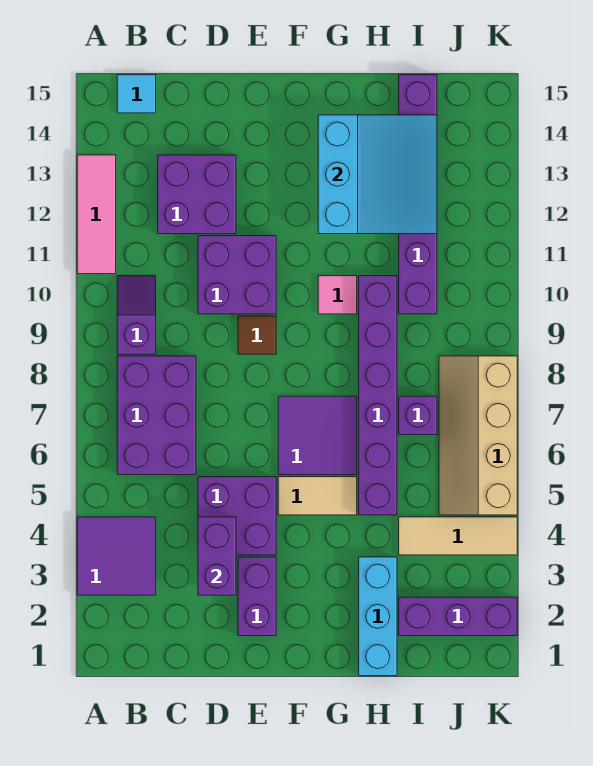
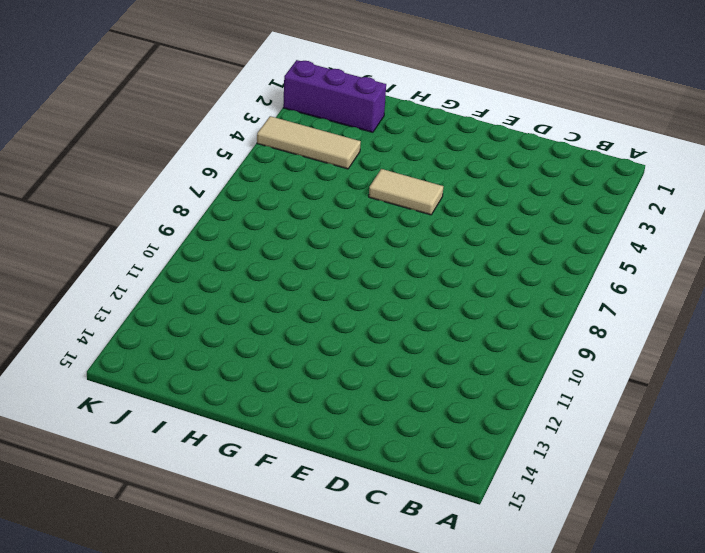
none -> purple tile A3:B4 level 1
none -> pink tile A11:A13 level 1
none -> purple brick B6:C8 level 1

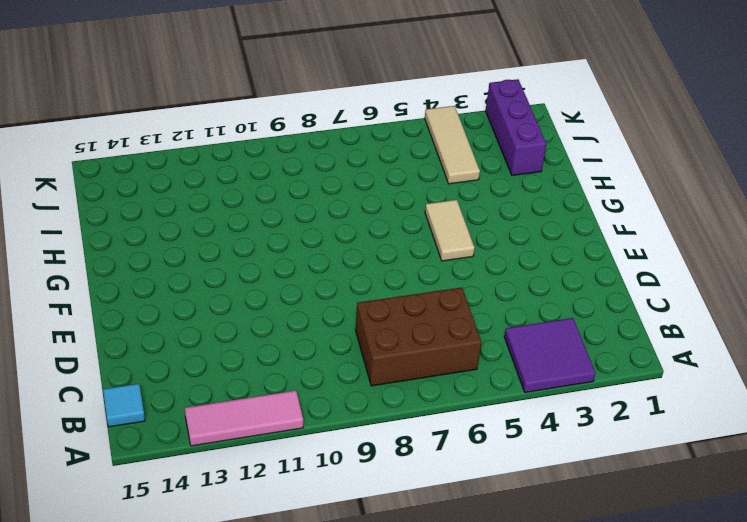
brown brick B6:C8 level 1 -> purple brick B6:C8 level 1
none -> purple slope B9:B10 level 1 top 9
none -> purple brick C12:D13 level 1
none -> purple brick D4:E5 level 1

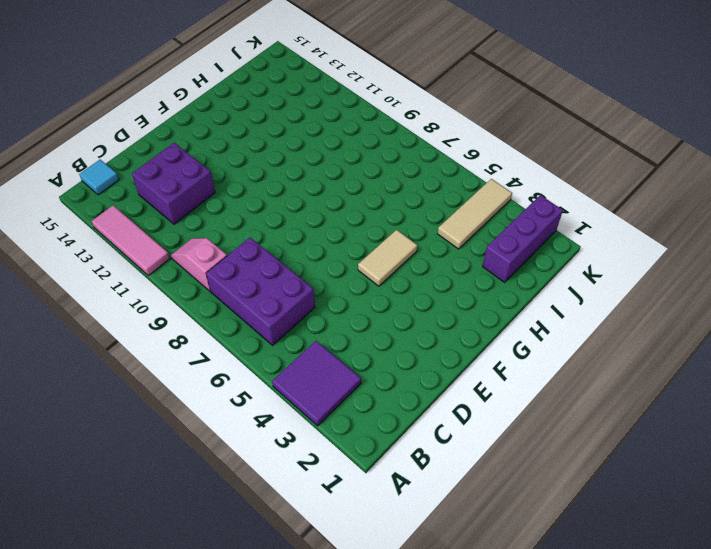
pink slope B9:B10 level 1 top 9 -> purple slope B9:B10 level 1 top 9
none -> purple brick D4:E5 level 1
none -> purple brick D10:E11 level 1
none -> purple brick E2:E3 level 1

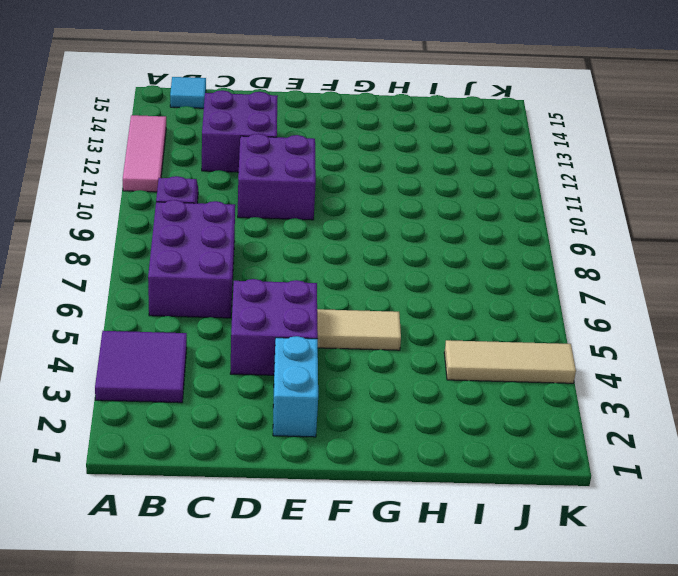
cyan brick E2:E3 level 1 -> purple brick E2:E3 level 1
none -> brown tile E9 level 1
none -> purple tile F6:G7 level 1
none -> pink tile G10 level 1

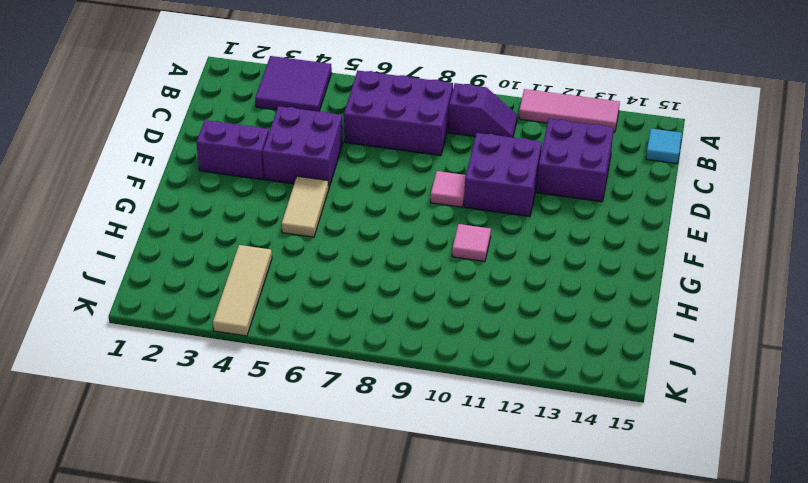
pink tile E9 level 1 -> brown tile E9 level 1
none -> purple tile F6:G7 level 1
none -> cyan brick H1:H3 level 1
none -> purple brick H5:H10 level 1

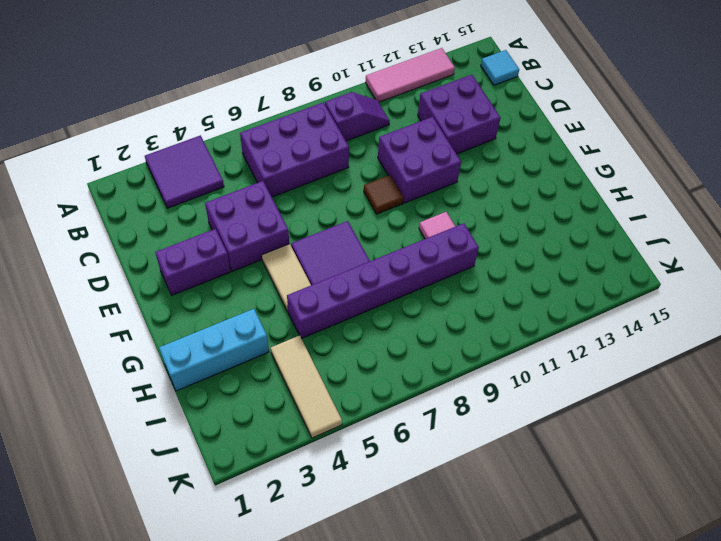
none -> purple brick I2:K2 level 1
none -> purple brick I7 level 1
none -> purple brick I10:I15 level 1

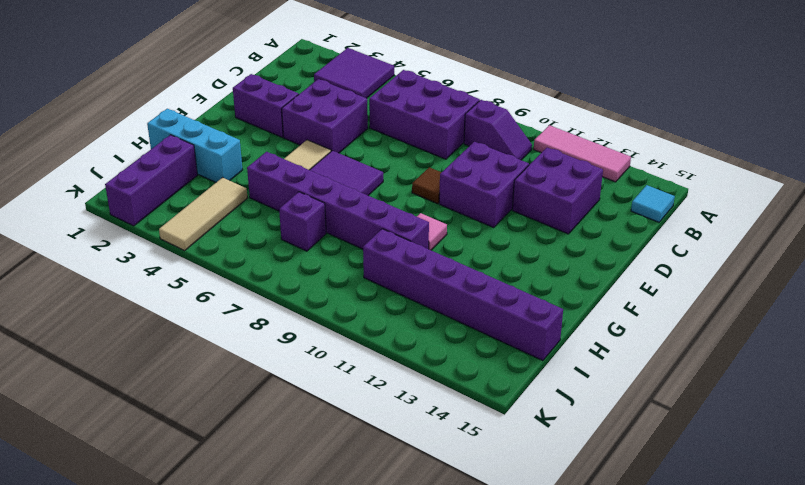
none -> tan slope J5:K8 level 1 top K
none -> purple brick D3:D4 level 2
none -> cyan slope G12:I14 level 2 top G

